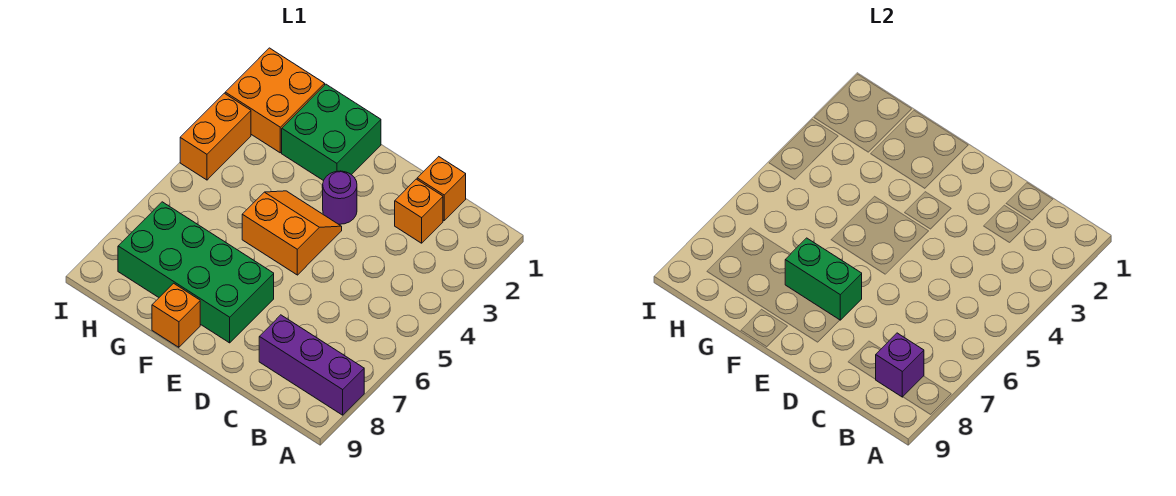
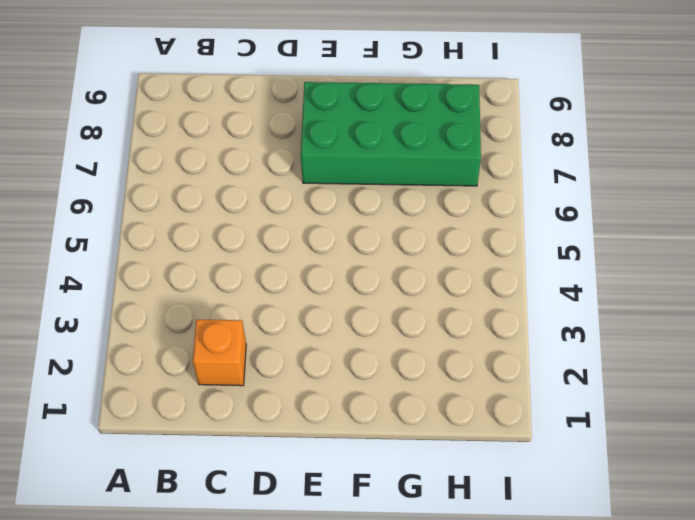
none -> purple brick A8:C8 level 1
none -> orange brick C1 level 1
none -> purple round brick E3 level 1

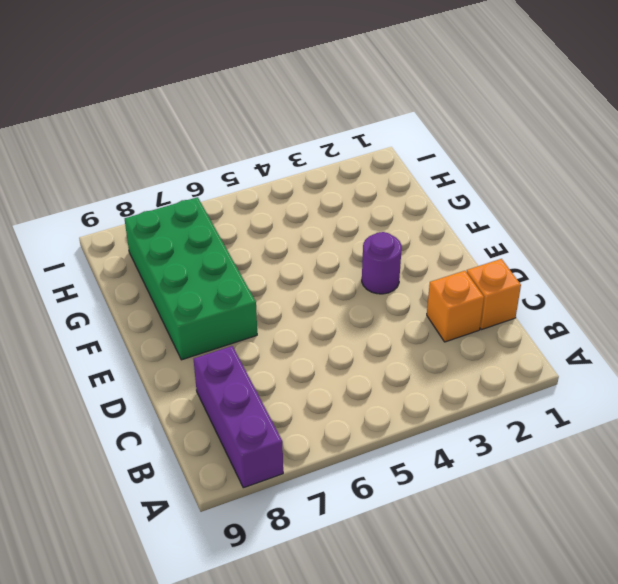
none -> orange slope E4:F5 level 1 top 5
none -> green brick F1:G2 level 1
none -> orange brick F9 level 1

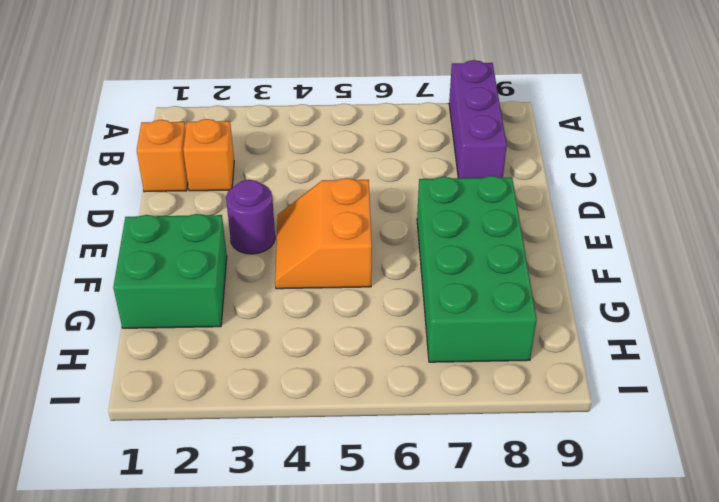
none -> orange brick F9 level 1
none -> orange brick H1:I2 level 1
none -> orange brick I3:I4 level 1

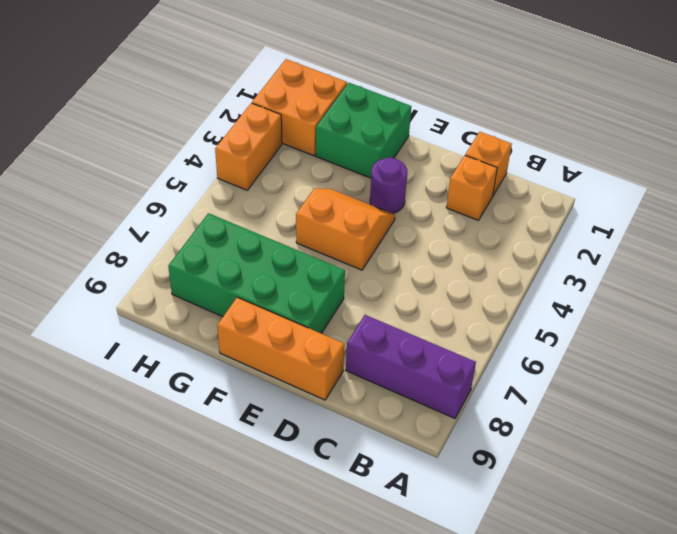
orange brick D9:F9 level 1 -> orange brick F9 level 1
none -> purple brick B8 level 2
none -> green brick E7:F7 level 2

